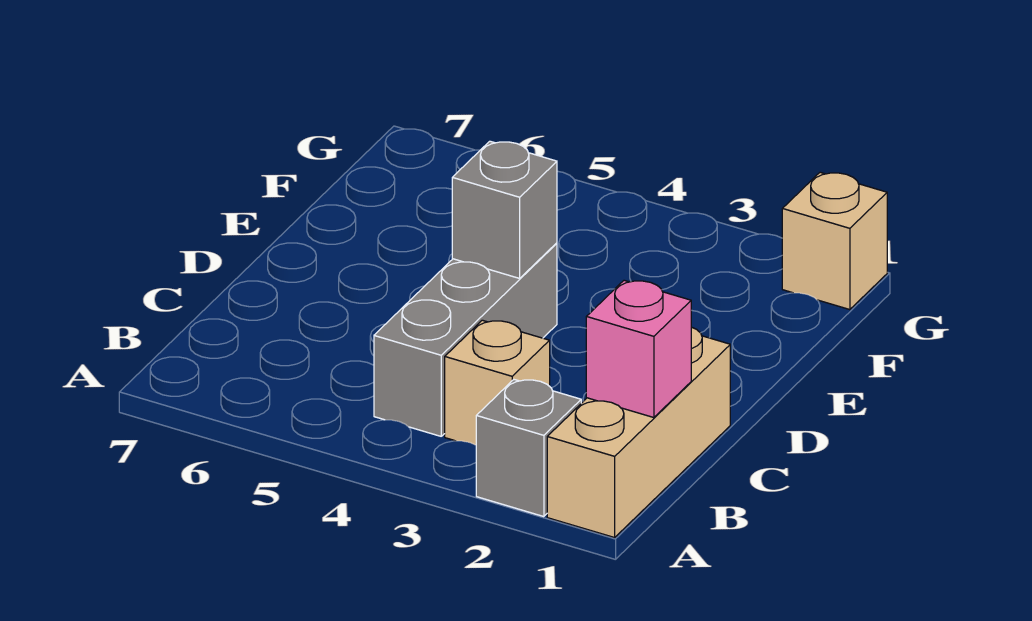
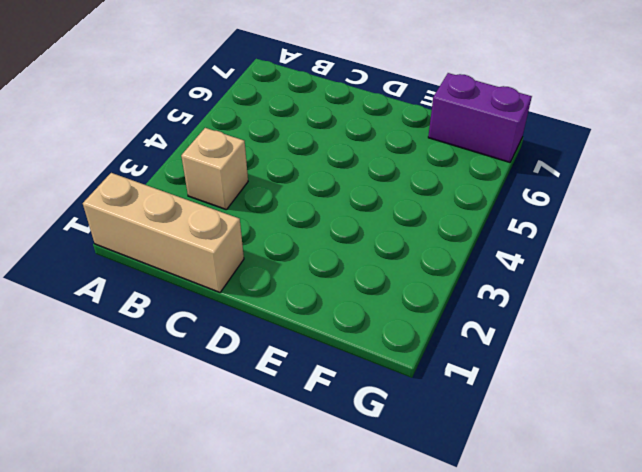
purple brick F7:G7 level 1 -> none
none -> grey brick A2 level 1
none -> grey brick B4:D4 level 1

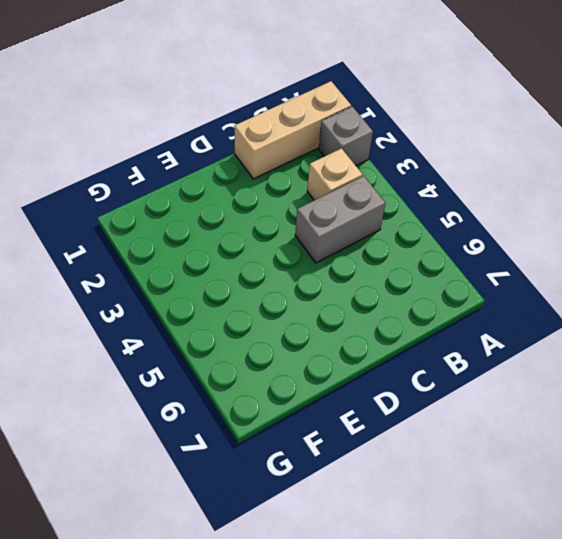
grey brick B4:C4 level 1 -> grey brick B4:D4 level 1
none -> tan brick G1 level 1
none -> pink brick B1 level 2

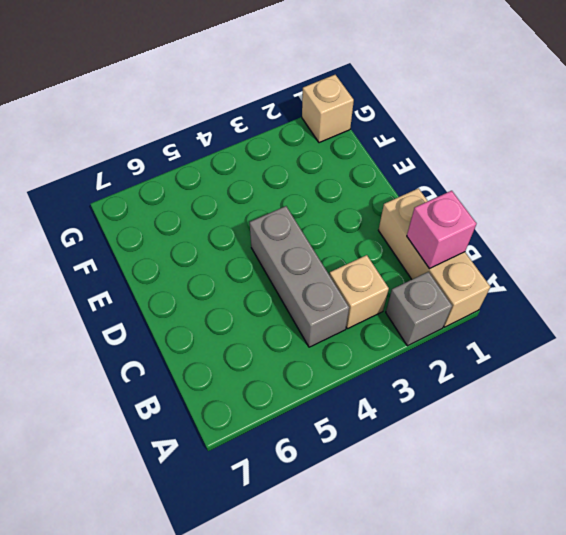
none -> grey brick D4 level 2

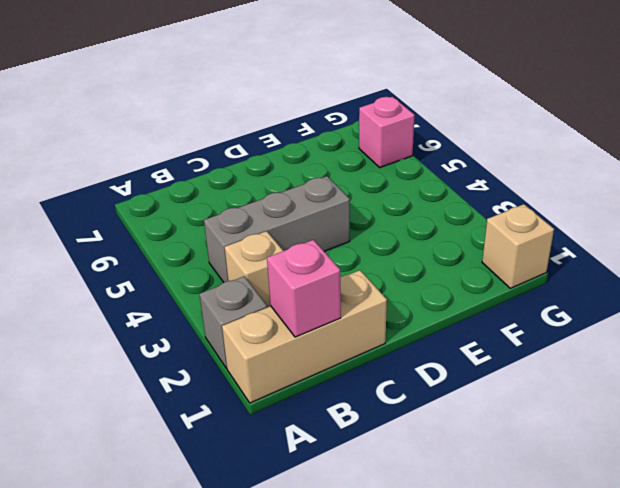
pink brick G6 level 1 -> none
none -> grey brick D4 level 2

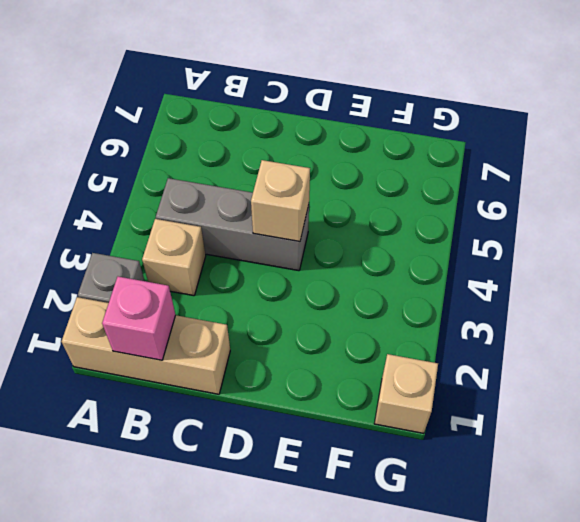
tan brick D4 level 2 -> grey brick D4 level 2

